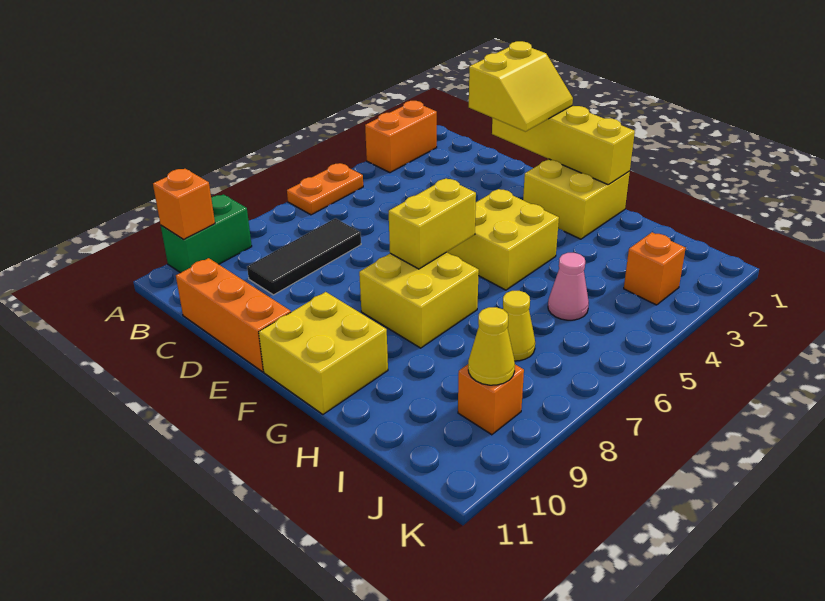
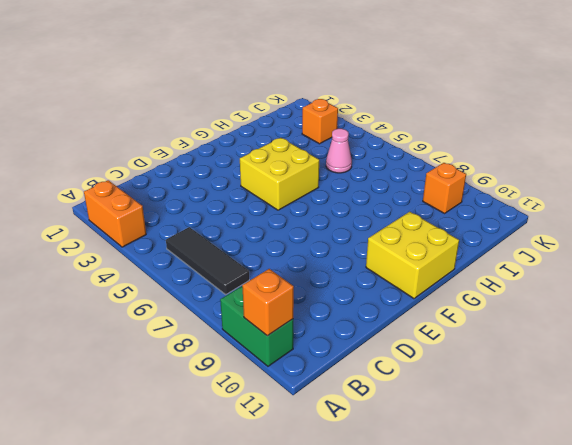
black tile B5:B7 level 1 -> black tile C7:C9 level 1
none -> orange plate A5:A6 level 1
none -> orange brick C11:E11 level 1
none -> yellow brick F1:G2 level 1

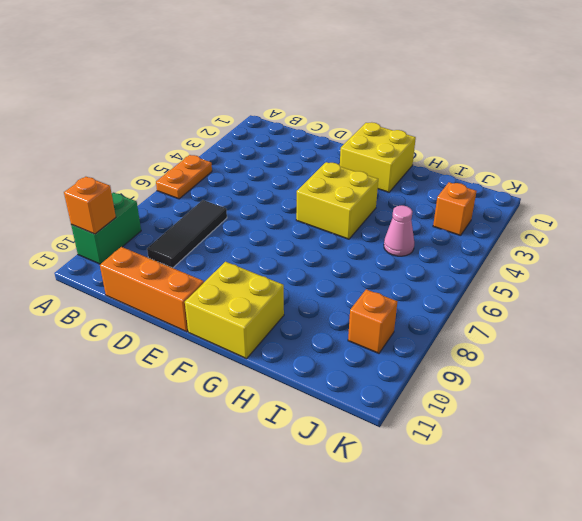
none -> orange brick A2:A3 level 1
none -> yellow brick F7:G8 level 1
none -> yellow cone I7 level 1

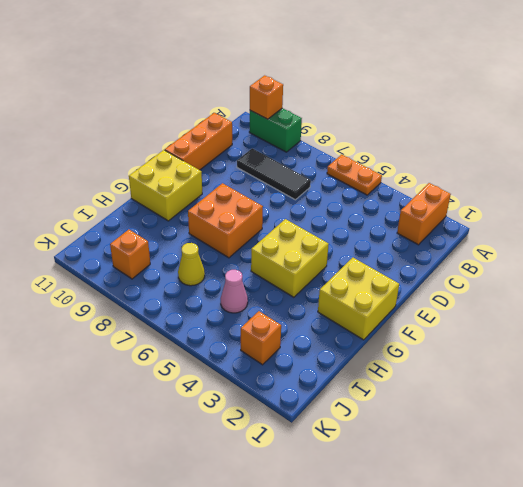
orange brick A2:B2 level 1 -> orange brick A2:A3 level 1
orange brick F7:G8 level 1 -> yellow brick F7:G8 level 1
none -> yellow brick D1:G1 level 2
none -> yellow brick F6:F7 level 2
none -> yellow cone J9 level 2

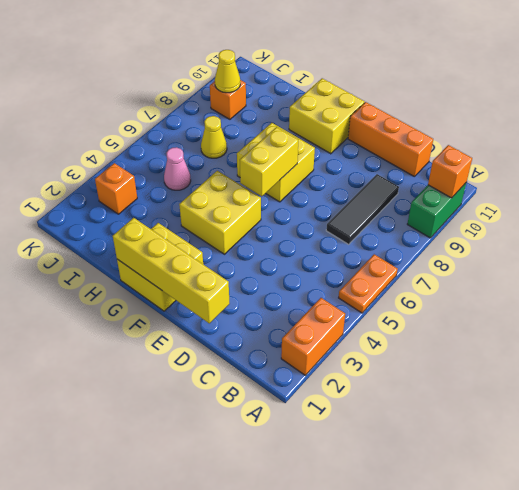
none -> yellow slope D1:E2 level 3 top D

